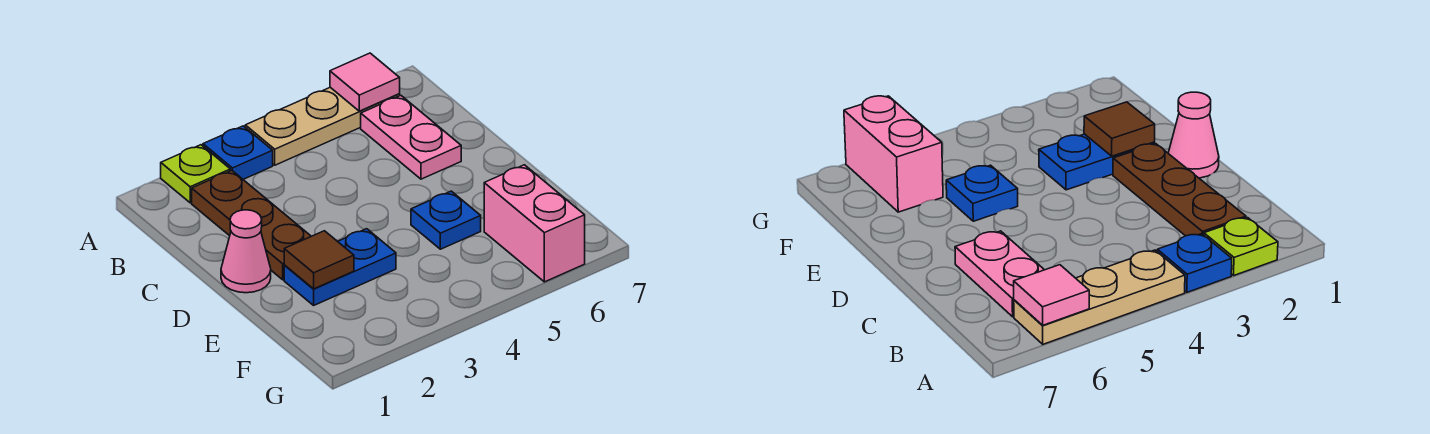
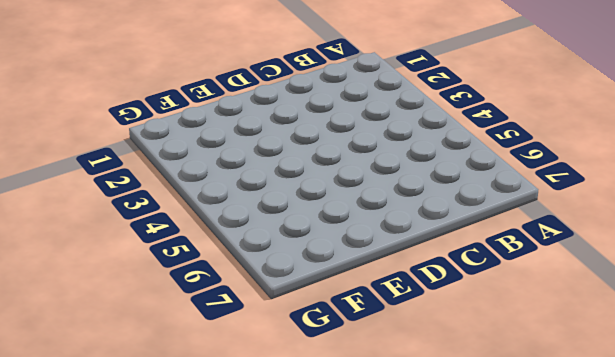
none -> lime plate A2 level 1
none -> blue plate A3 level 1

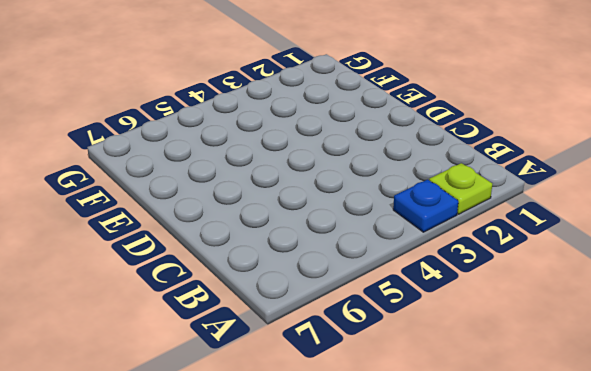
none -> tan plate A4:A6 level 1
none -> brown plate B2:D2 level 1

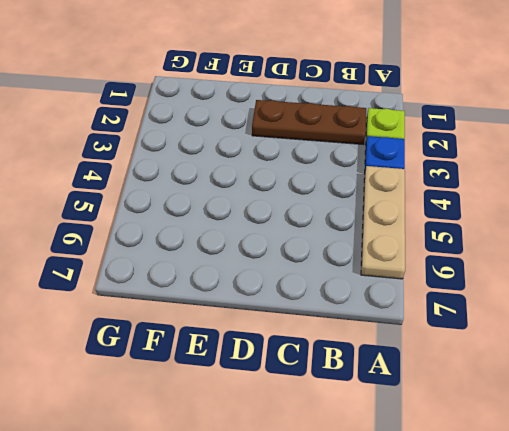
none -> pink plate B6:C6 level 1
none -> pink cone D1 level 1

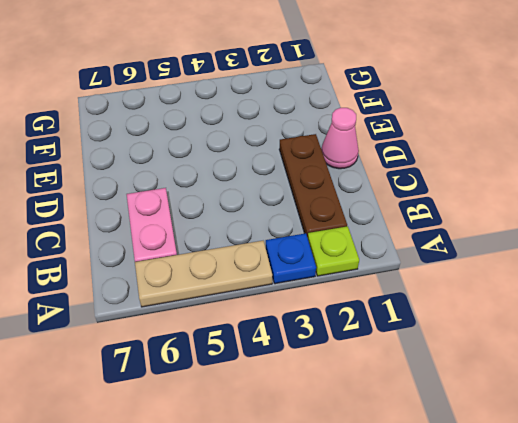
none -> blue plate E2:E3 level 1
none -> blue plate E5 level 1

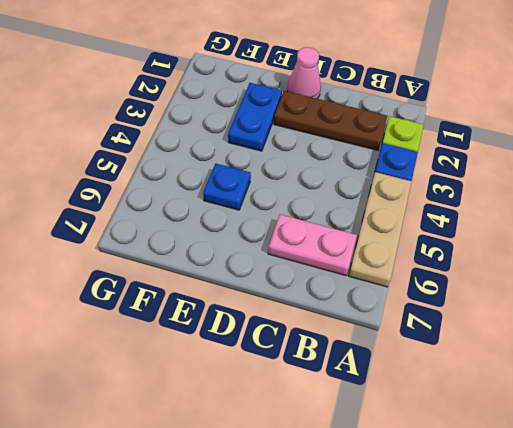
none -> pink brick F6:G6 level 1
none -> pink tile A6 level 2

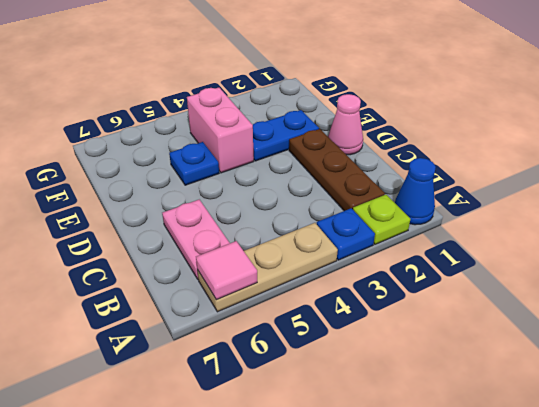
blue cone A1 level 1 -> none
pink brick E4:F4 level 1 -> pink brick F6:G6 level 1
none -> brown tile E2 level 2

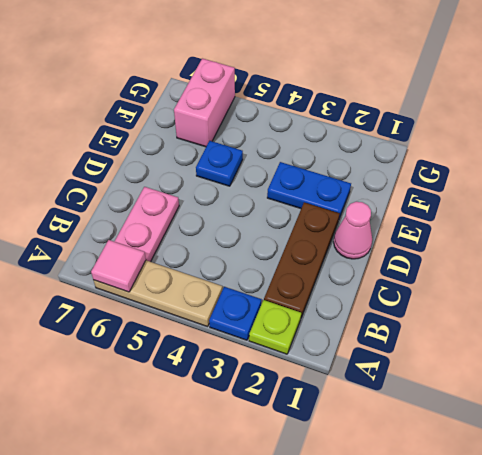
none -> brown tile E2 level 2

